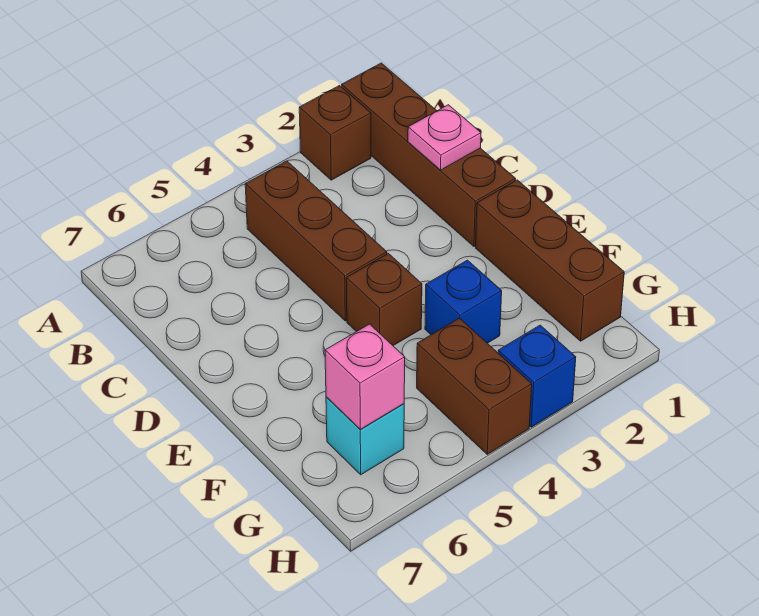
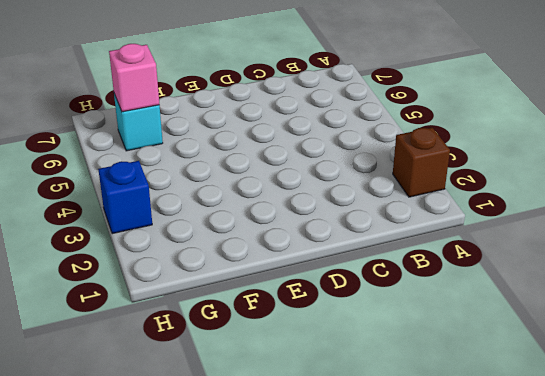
none -> brown brick A1:D1 level 1
none -> brown brick B4:D4 level 1

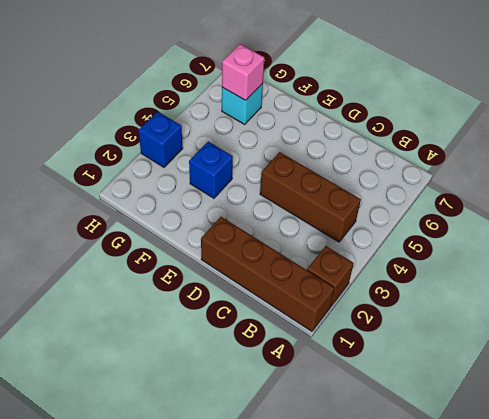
none -> brown brick E1:G1 level 1
none -> brown brick E4 level 1

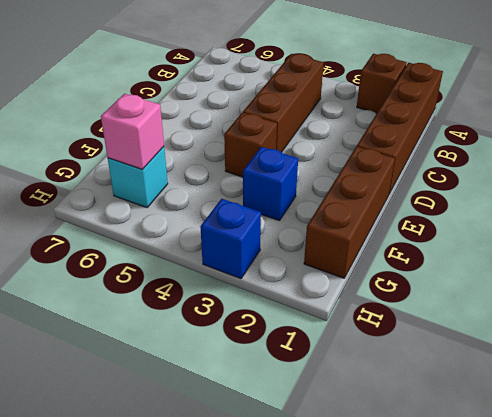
none -> brown brick G4:H4 level 1
none -> pink plate C1 level 2

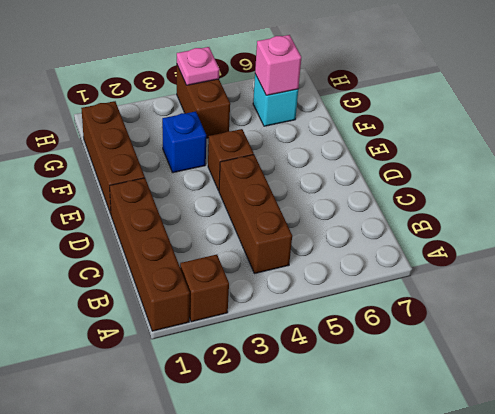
pink plate H4 level 2 -> pink plate C1 level 2
none -> blue brick H3 level 1

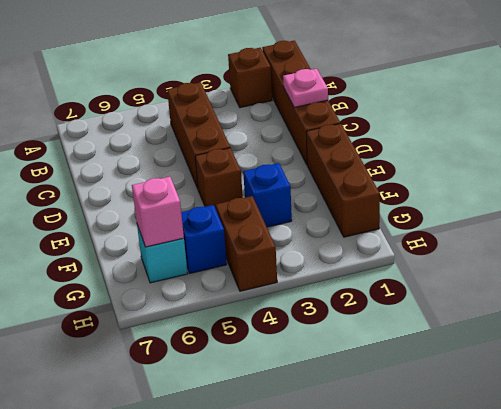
blue brick G5 level 1 -> blue brick H3 level 1

